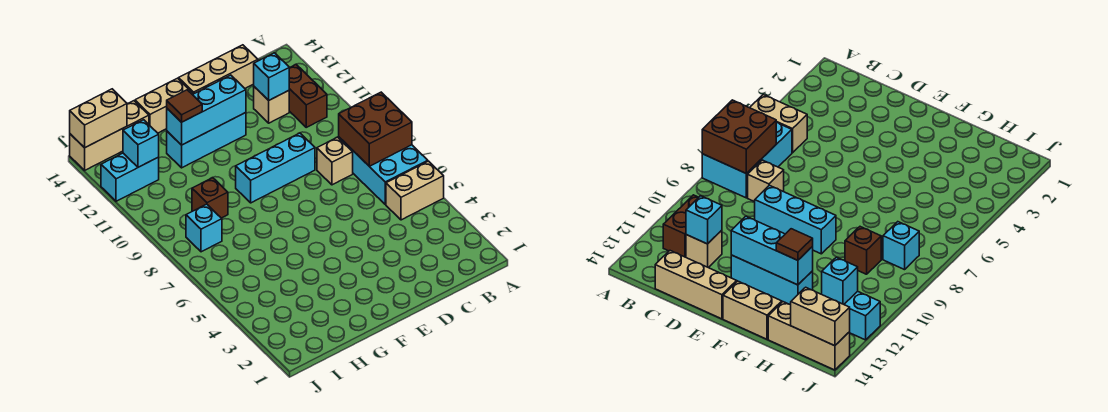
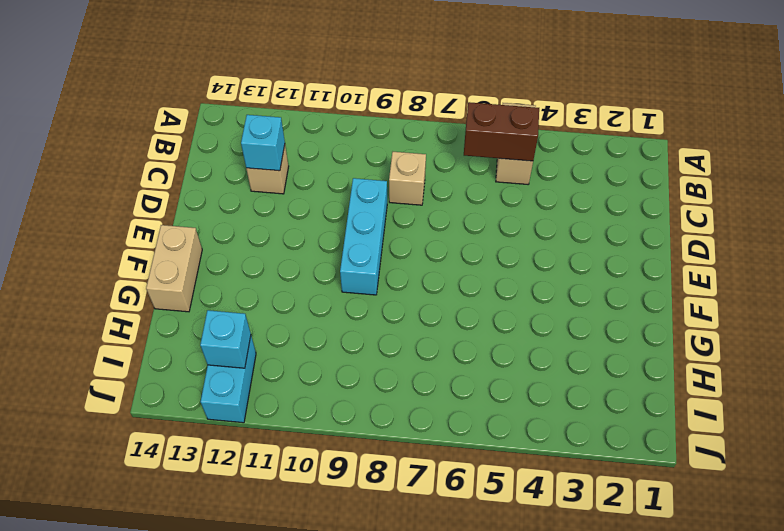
brown brick B5:B6 level 2 -> brown brick B11:B12 level 1
none -> cyan brick A6:B8 level 1
none -> tan brick C14:E14 level 1
none -> cyan brick E12:G12 level 1

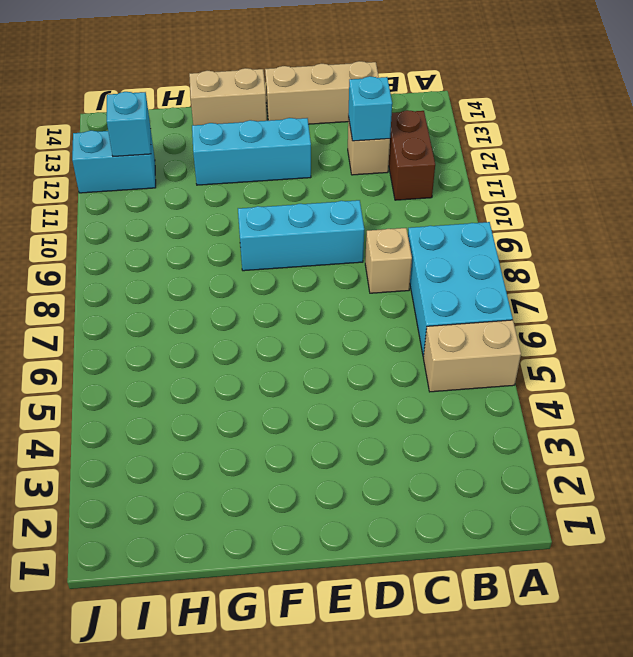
none -> brown brick H9 level 1
none -> tan brick H14:J14 level 1
none -> cyan brick I8 level 1

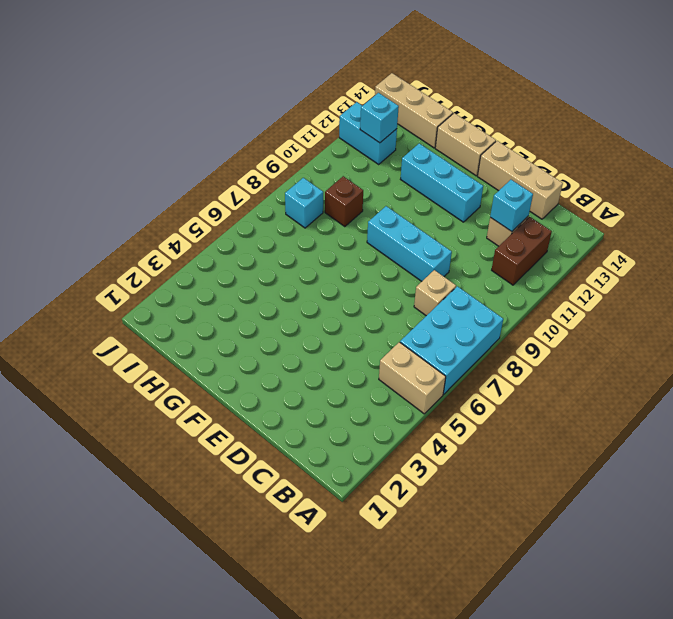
none -> brown brick A7:B8 level 2
none -> cyan brick E12:G12 level 2
none -> tan brick I14:J14 level 2

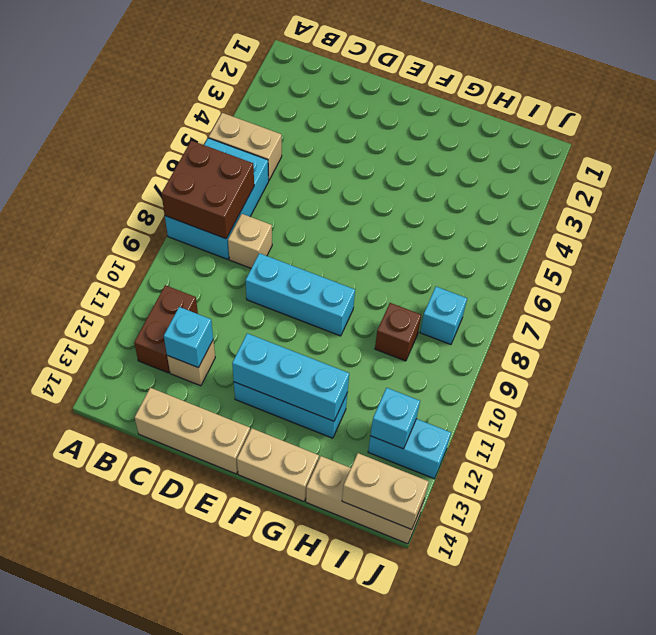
none -> brown tile G12 level 3

